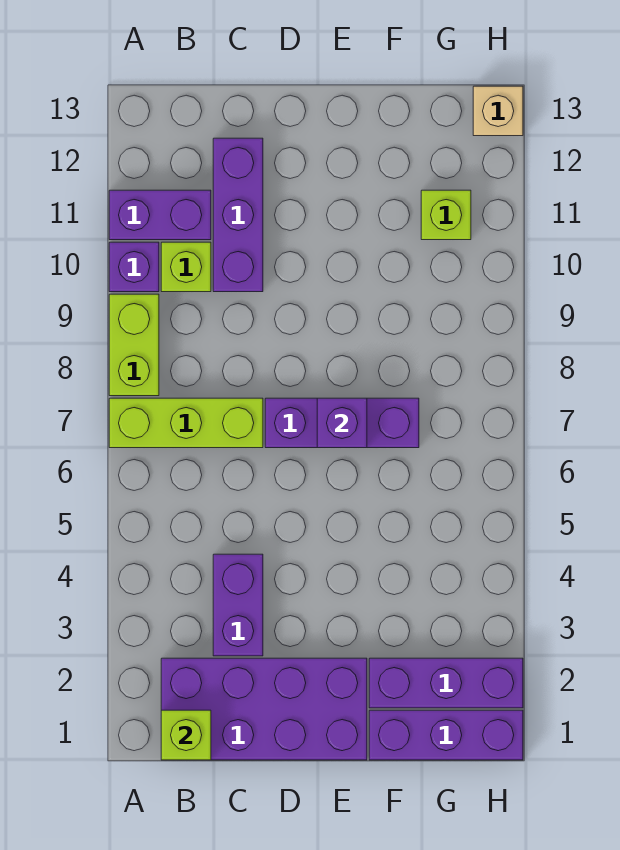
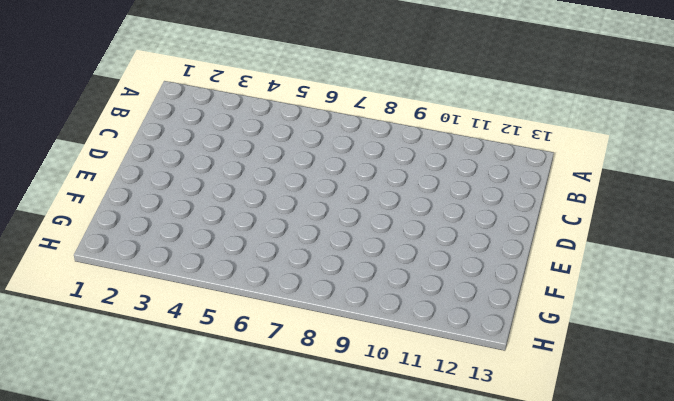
none -> lime brick A7:C7 level 1
none -> lime brick A8:A9 level 1
none -> purple brick A10 level 1

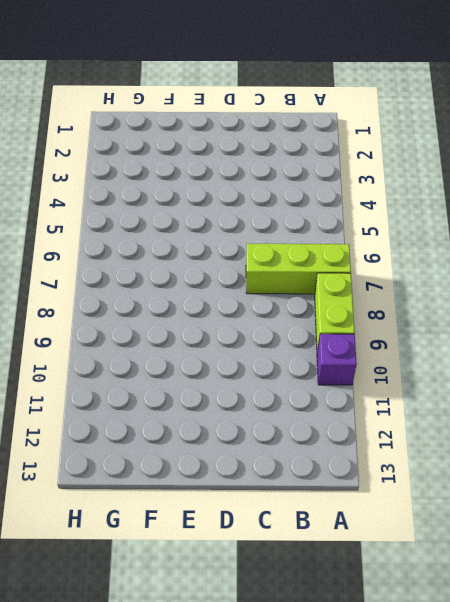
none -> purple brick A11:B11 level 1
none -> purple brick B1:E2 level 1
none -> lime brick B10 level 1

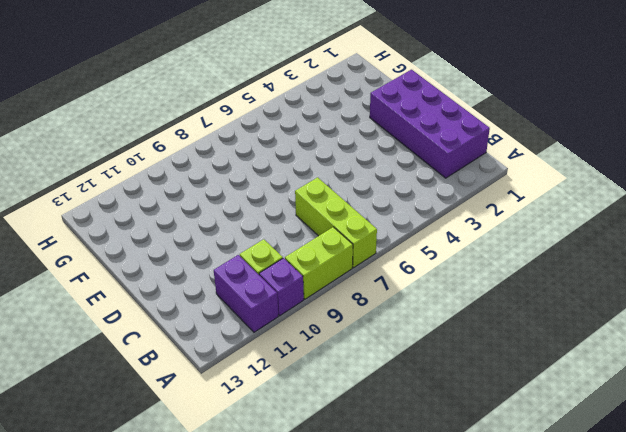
none -> purple brick C3:C4 level 1
none -> purple brick C10:C12 level 1
none -> purple brick D7:F7 level 1

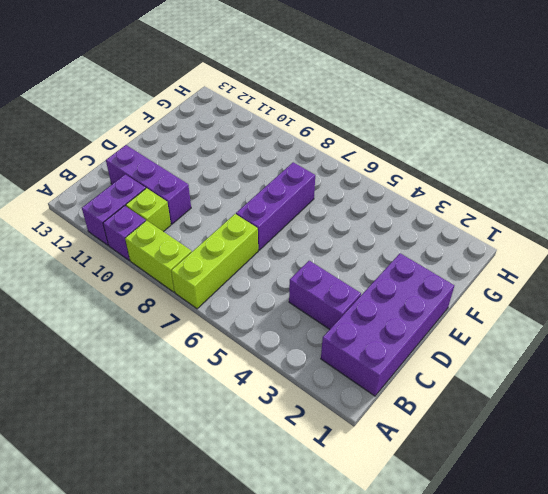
none -> purple brick F1:H1 level 1
none -> purple brick F2:H2 level 1
none -> lime brick G11 level 1

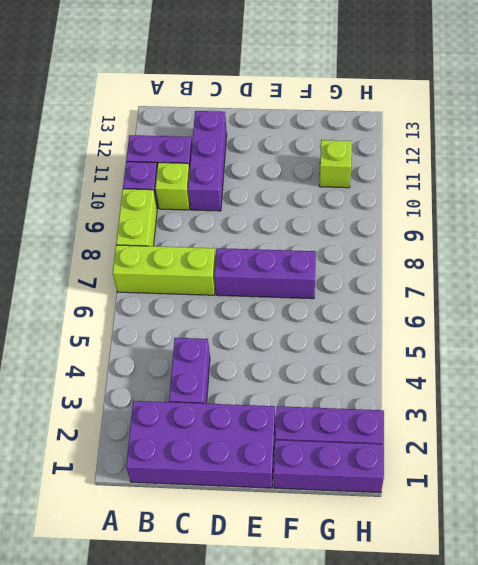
none -> tan brick H13 level 1
none -> lime brick B1 level 2
none -> purple brick E7 level 2

